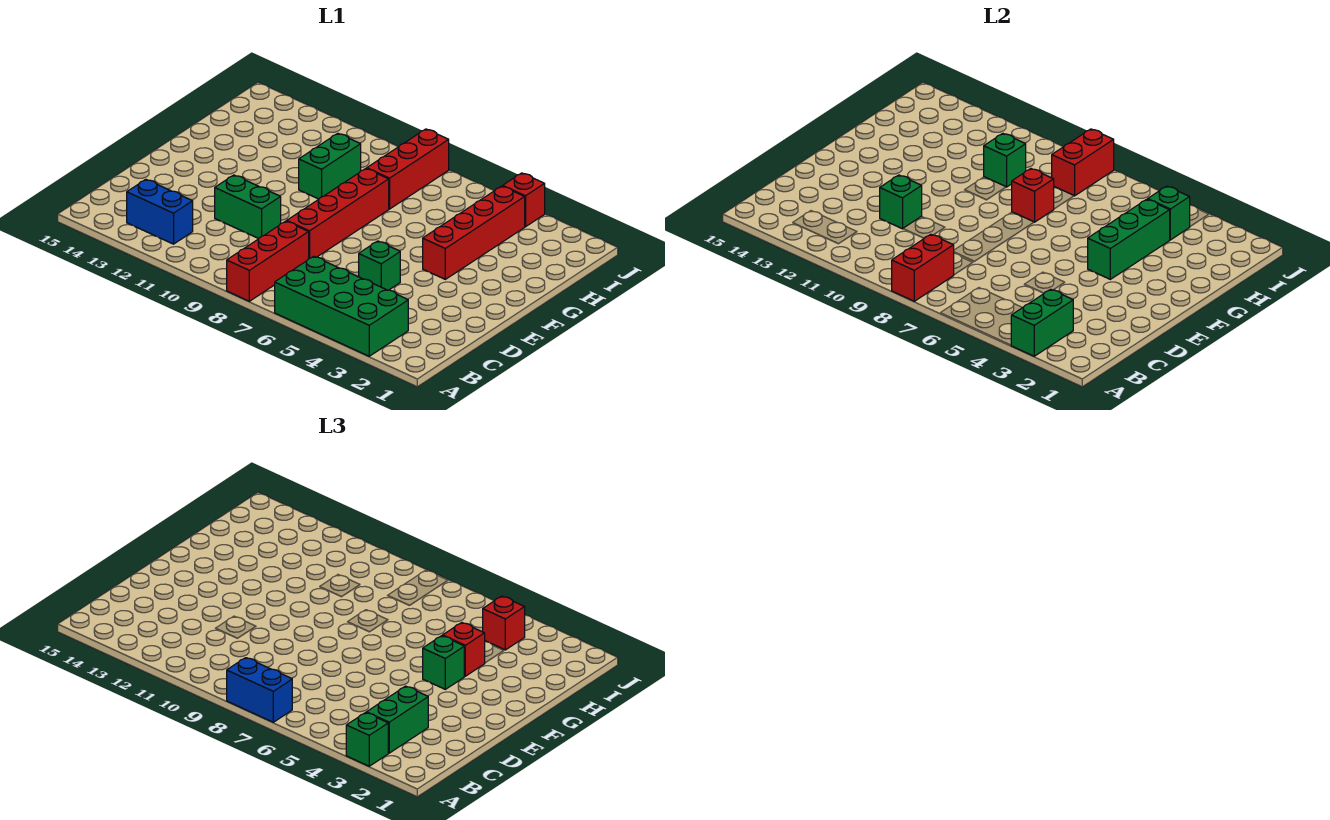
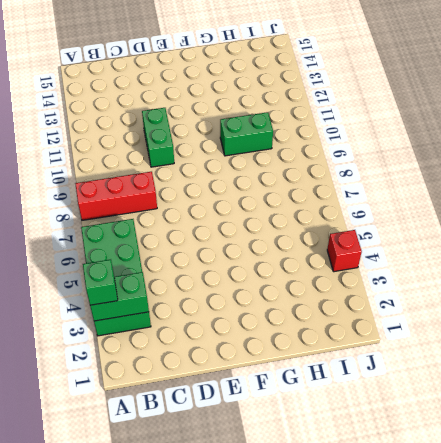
none -> blue brick B12:B13 level 1
none -> green brick D5 level 1
none -> red brick D8:G8 level 1

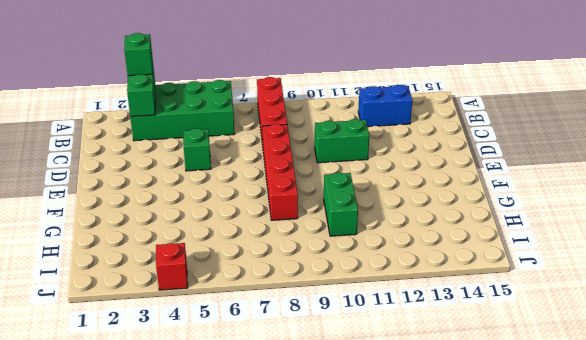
none -> red brick F4:I4 level 1
none -> red brick H8:J8 level 1
none -> red brick A8:B8 level 2

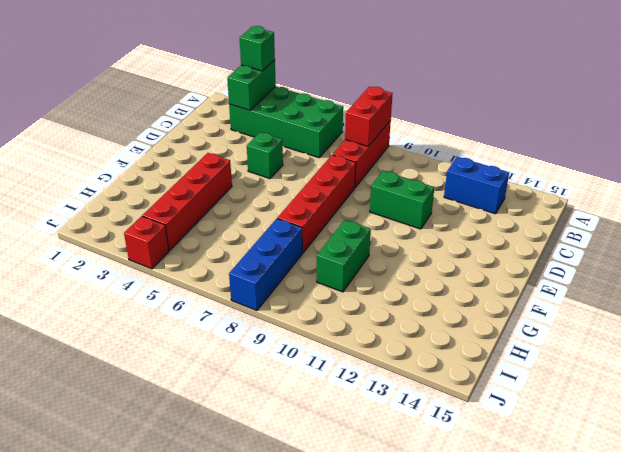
blue brick H8:J8 level 1 -> red brick H8:J8 level 1
none -> green brick D11 level 2
none -> green brick F4:H4 level 2
none -> red brick G8 level 2

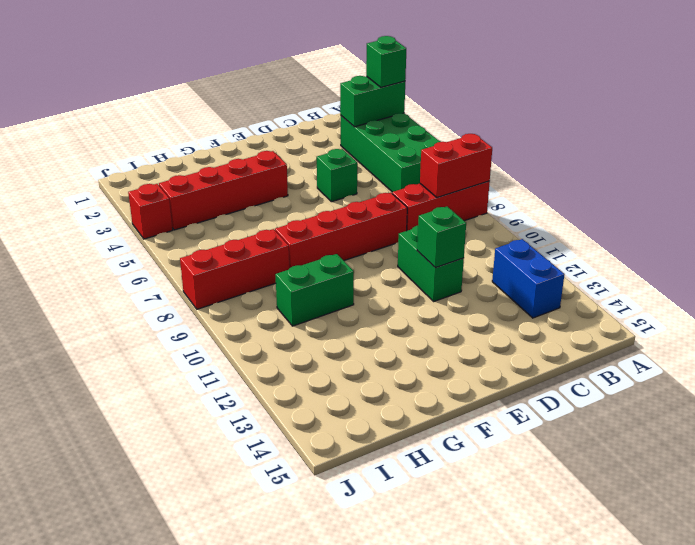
none -> green brick F4:H4 level 2
none -> red brick G8 level 2
none -> green brick H10 level 2

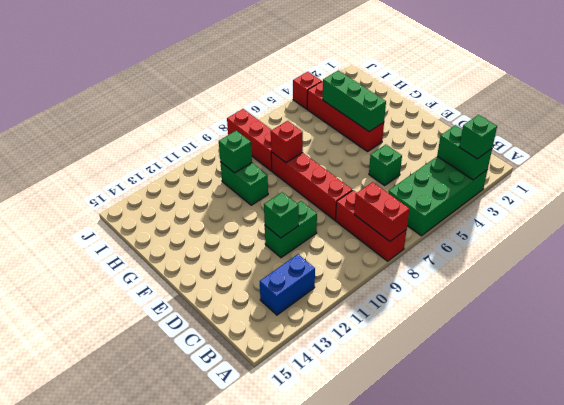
none -> green brick I4 level 2
none -> red brick I8:J8 level 2
none -> blue brick A7:A8 level 3

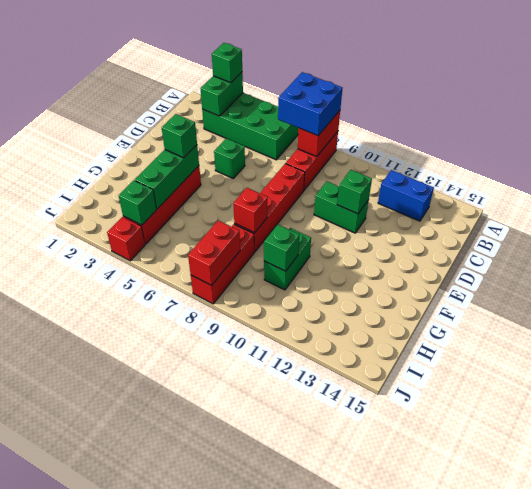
blue brick A7:B8 level 3 -> blue brick A7:A8 level 3
none -> green brick B3:C3 level 3
none -> red brick G4 level 3
none -> red brick I4 level 3

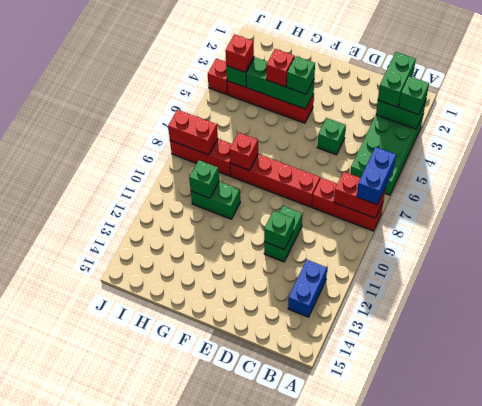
green brick B2:B3 level 3 -> green brick B3:C3 level 3

